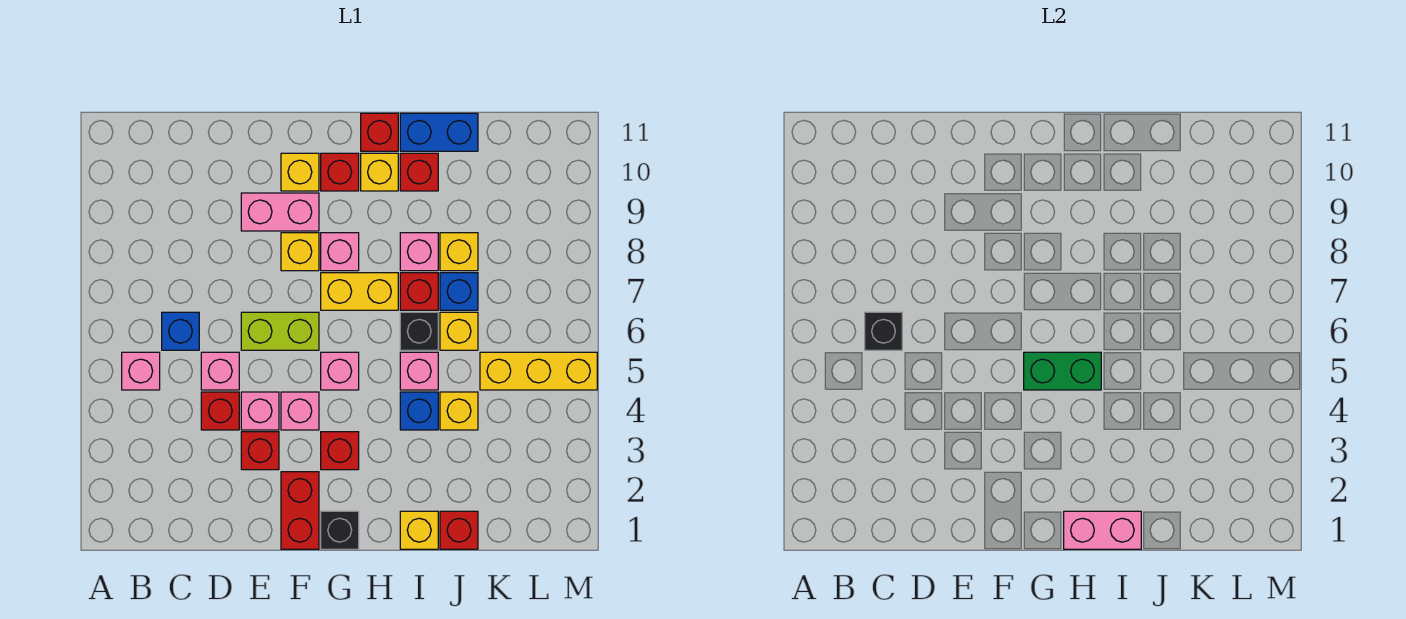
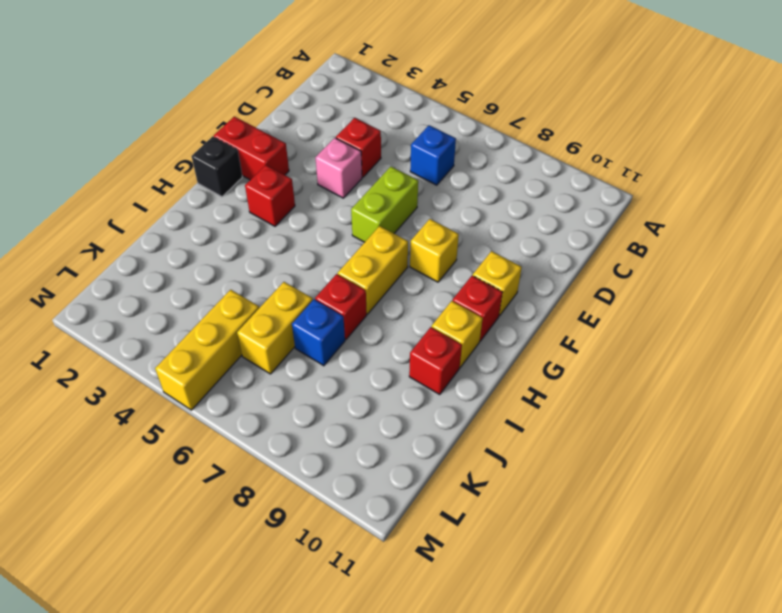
yellow brick J6:K6 level 1 -> yellow brick J6 level 1
none -> pink brick B5 level 1
none -> pink brick D5 level 1
none -> red brick E3 level 1
none -> pink brick E9:F9 level 1

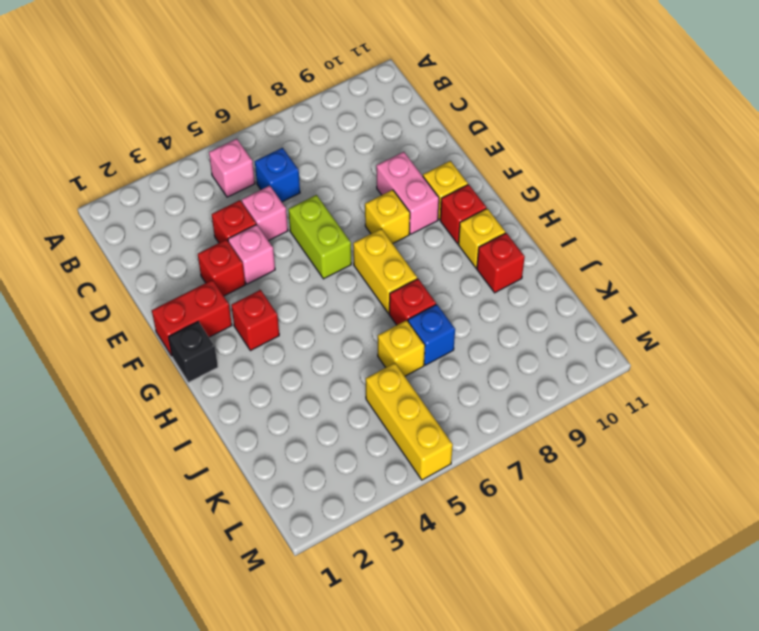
none -> pink brick F4 level 1
none -> pink brick G5 level 1
none -> pink brick G8 level 1
none -> red brick H11 level 1

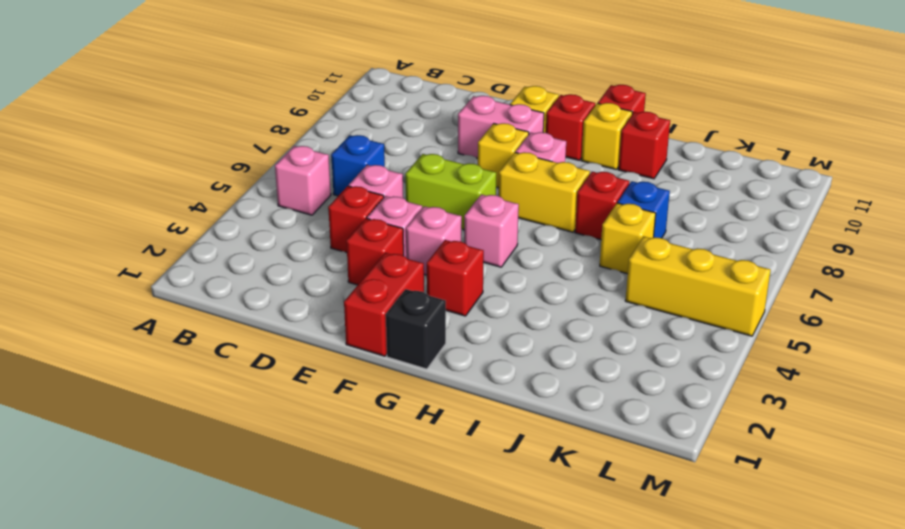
none -> yellow brick I1 level 1
none -> blue brick I4 level 1
none -> pink brick I5 level 1
none -> black brick I6 level 1

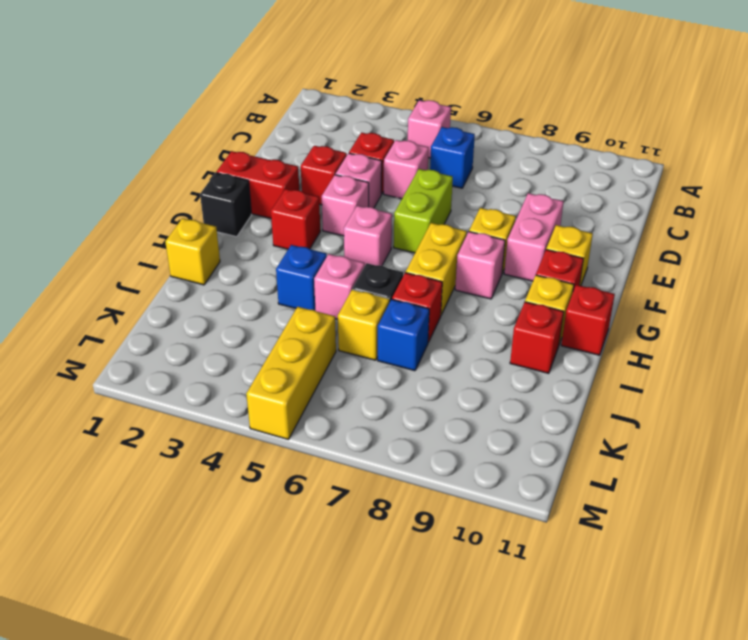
none -> pink brick I8 level 1
none -> blue brick I11:J11 level 1
none -> red brick J1 level 1
none -> yellow brick J4 level 1

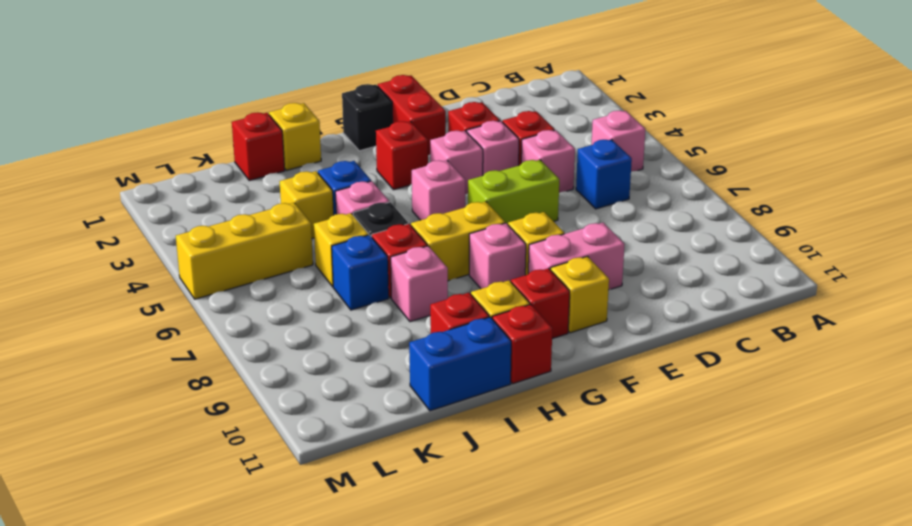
none -> yellow brick J8 level 1
none -> black brick C6 level 2
none -> green brick G5:H5 level 2
none -> pink brick H1:I1 level 2

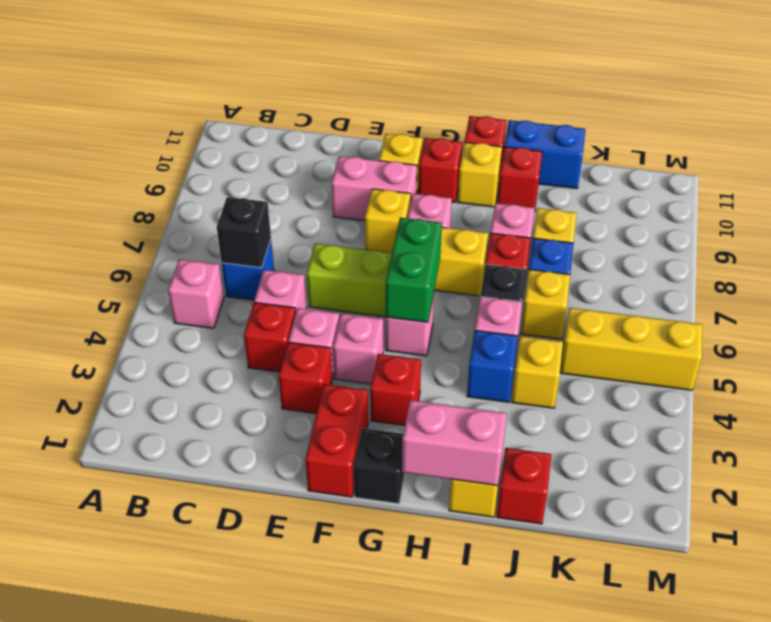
green brick G5:G6 level 2 -> green brick G5:H5 level 2

